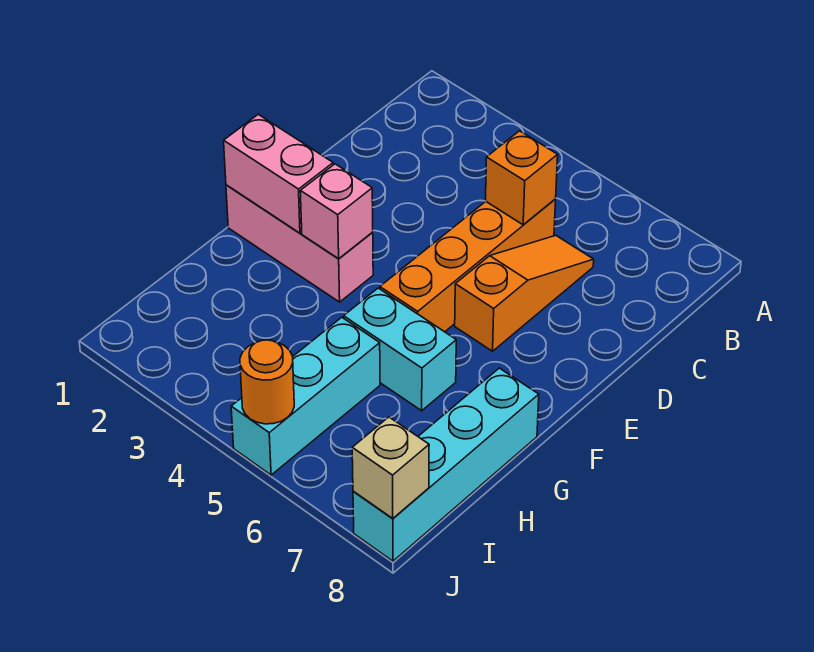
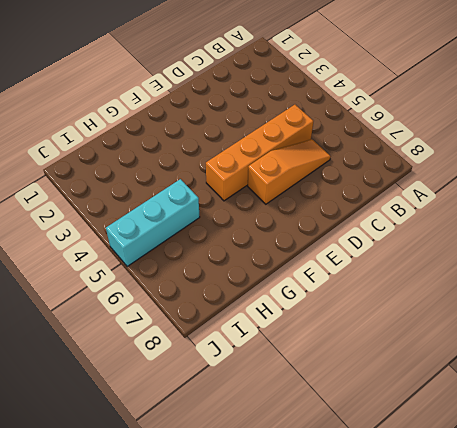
none -> pink brick F1:F3 level 1
none -> cyan brick G5:G6 level 1

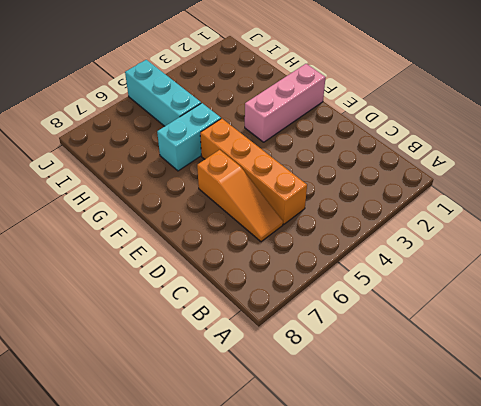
none -> cyan brick G8:J8 level 1
none -> orange brick C5 level 2

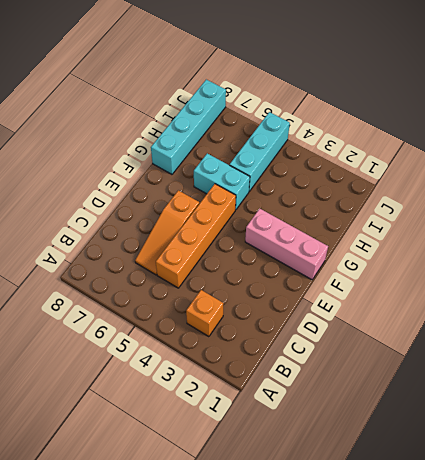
orange brick B3 level 1 -> orange brick C5 level 2
none -> pink brick F1:F2 level 2
none -> pink brick F3 level 2

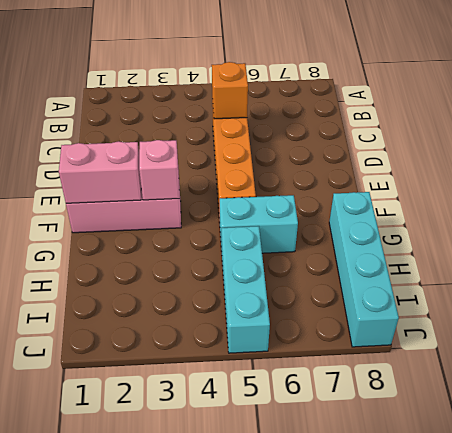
none -> orange slope C6:E6 level 1 top E
none -> orange round brick J5 level 2

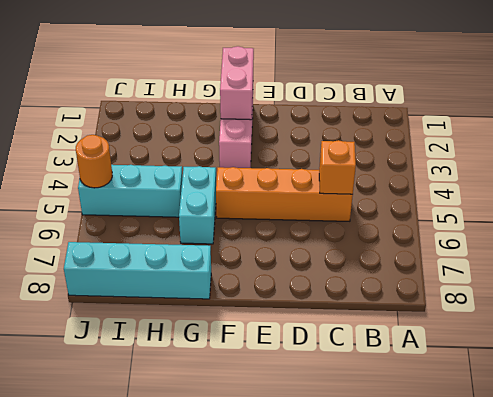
none -> orange slope C6:E6 level 1 top E
none -> pink brick F3 level 2

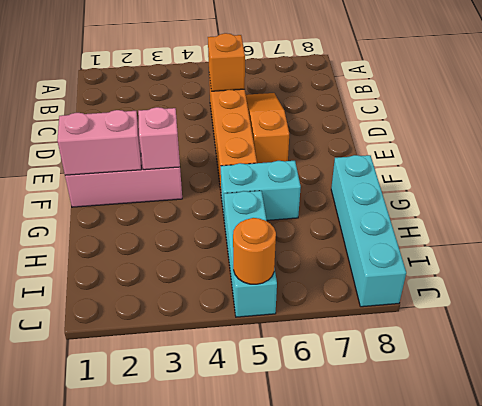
none -> tan brick J8 level 2

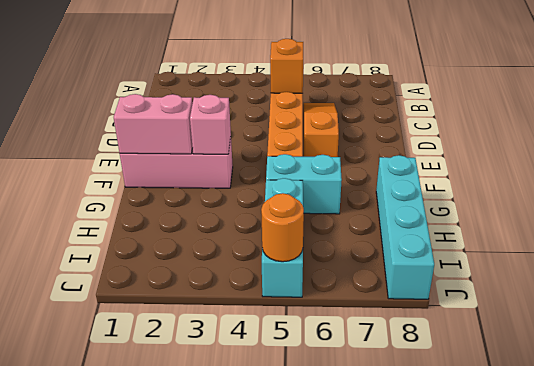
none -> tan brick J8 level 2

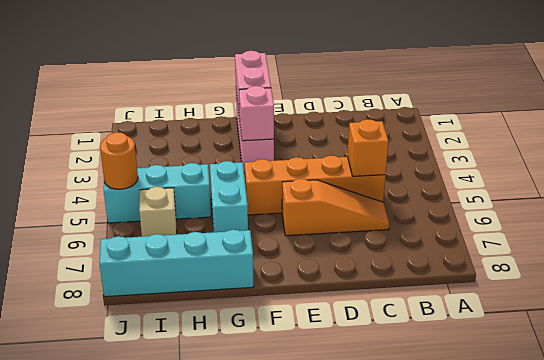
tan brick I6 level 1 -> tan brick J8 level 2

